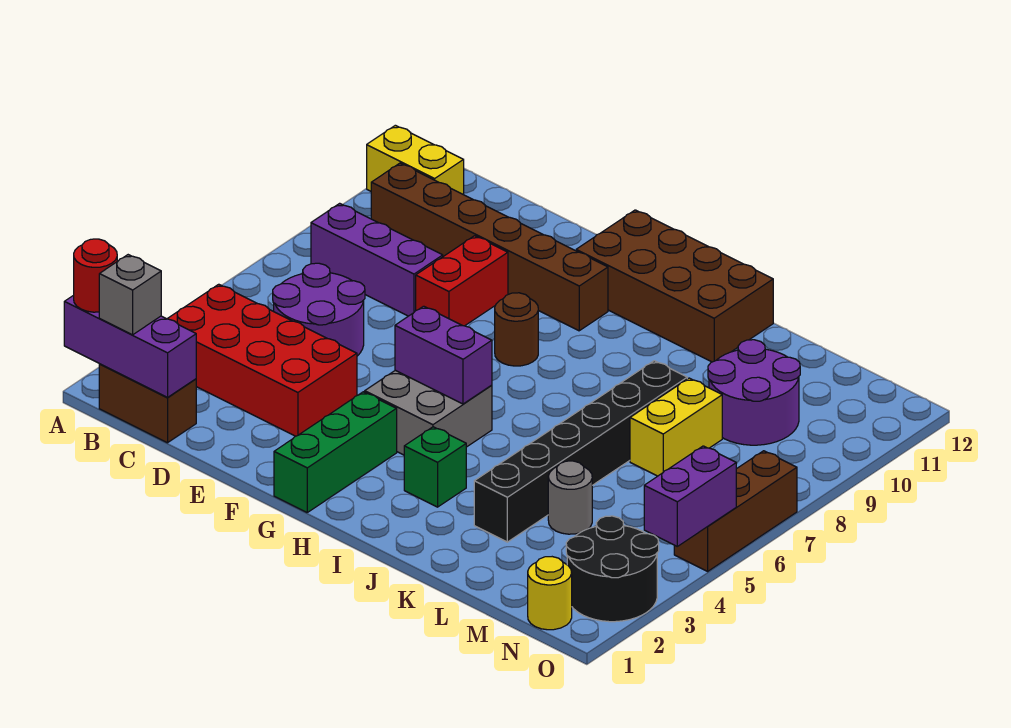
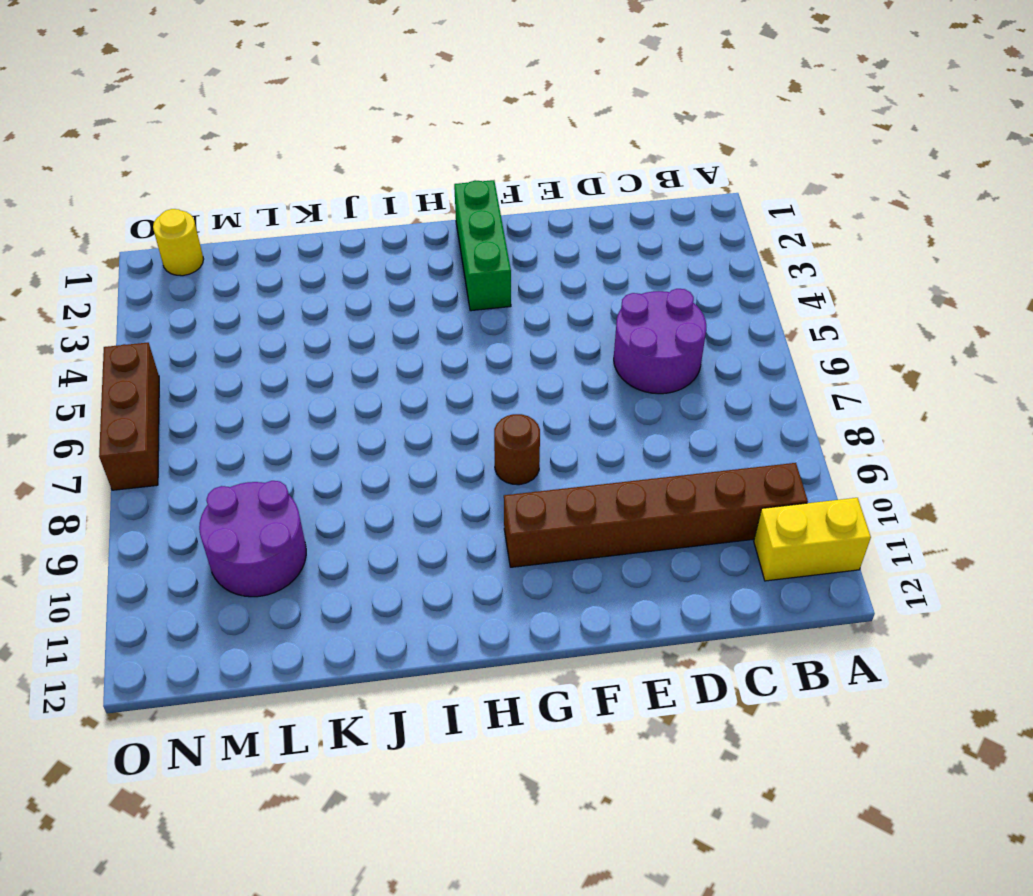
none -> brown brick B1:C1 level 1
none -> red brick B3:E4 level 1
none -> purple brick B8:D8 level 1

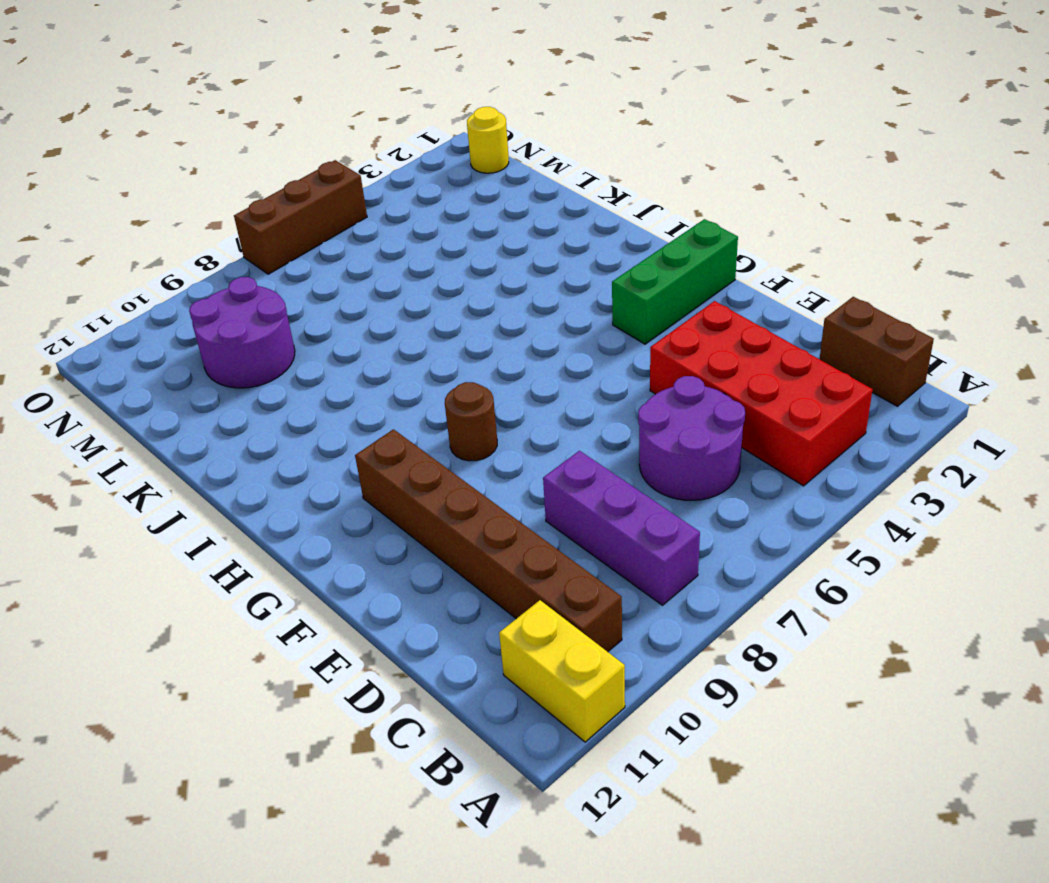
none -> red brick E8:E9 level 1
none -> grey brick G4:H5 level 1
none -> brown brick G11:J12 level 1

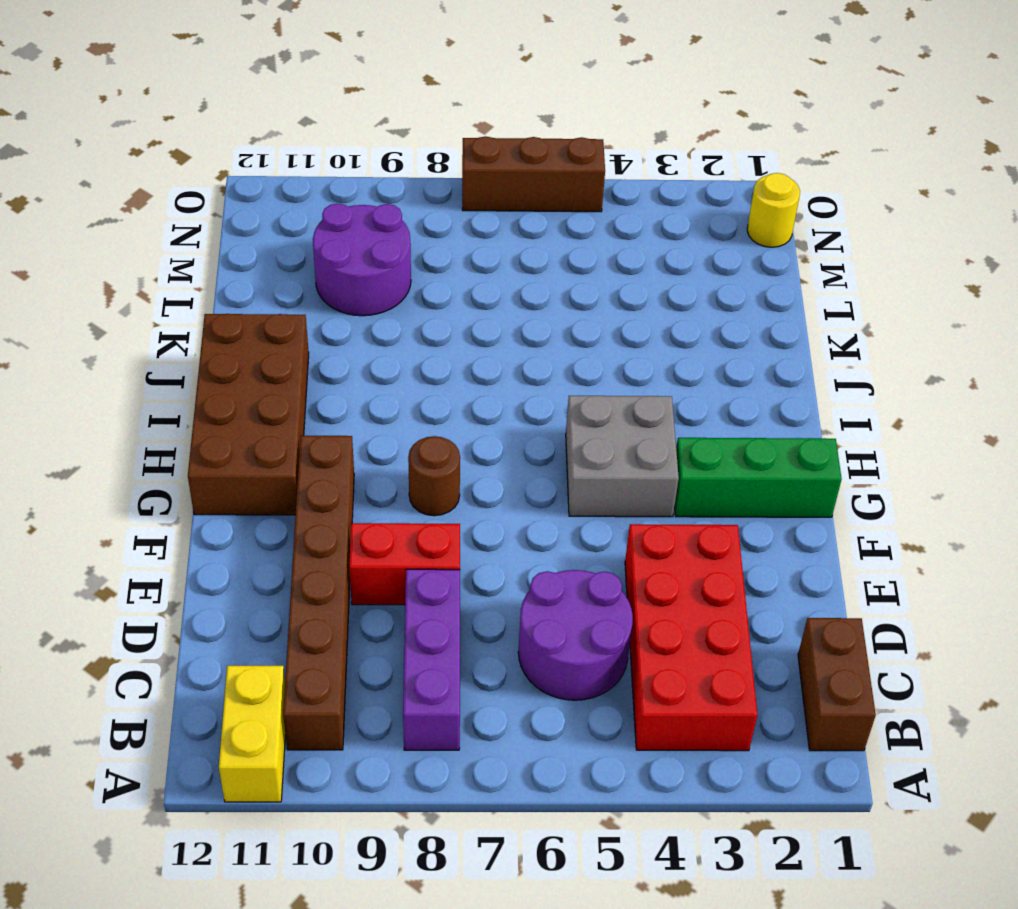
none -> green brick I3 level 1
none -> black brick K3:K8 level 1
none -> grey round brick L4 level 1

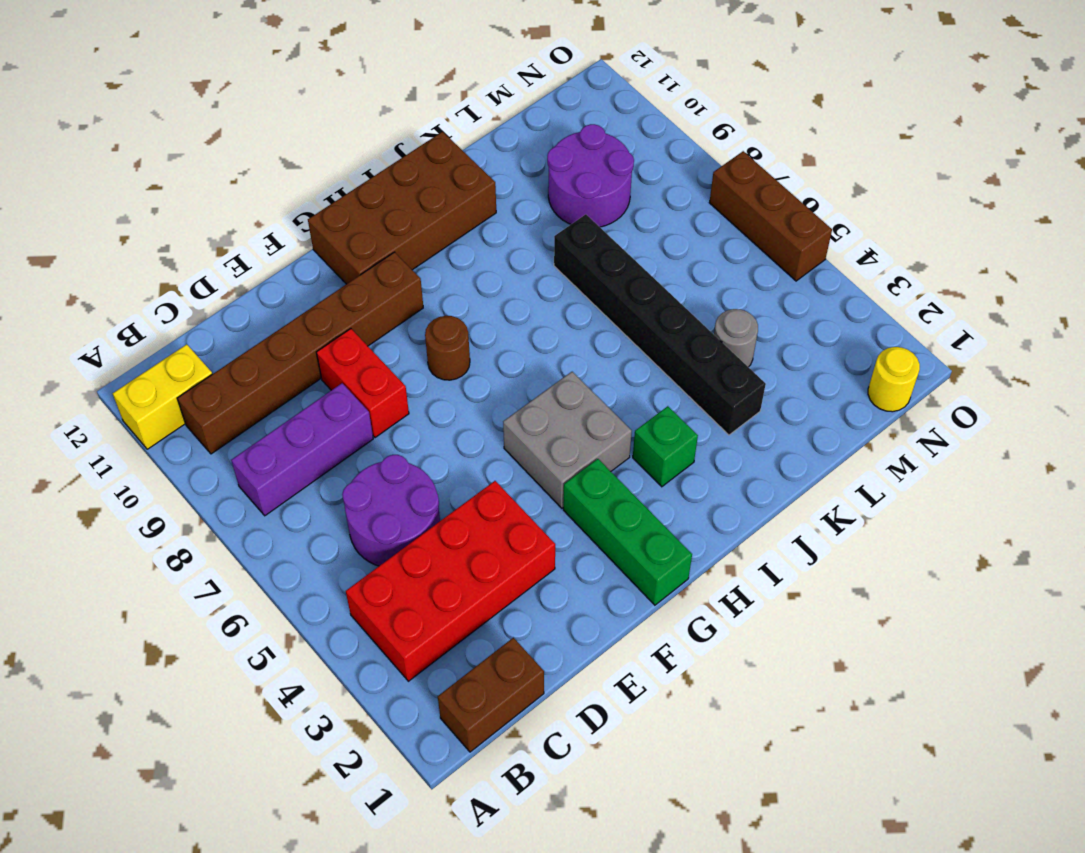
none -> yellow brick L7:L8 level 1
none -> black round brick N2:O3 level 1
none -> purple brick A1:C1 level 2

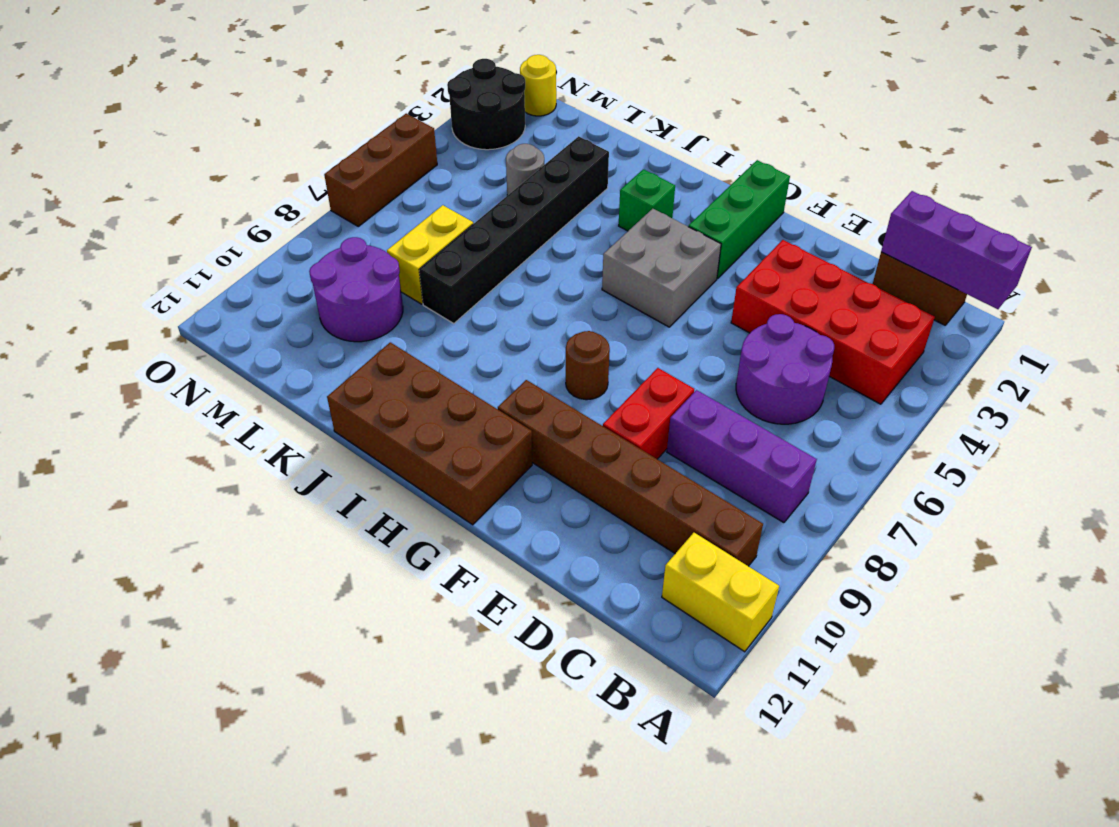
none -> purple brick G5:H5 level 2
none -> purple brick O4:O5 level 2
none -> red round brick A1 level 3

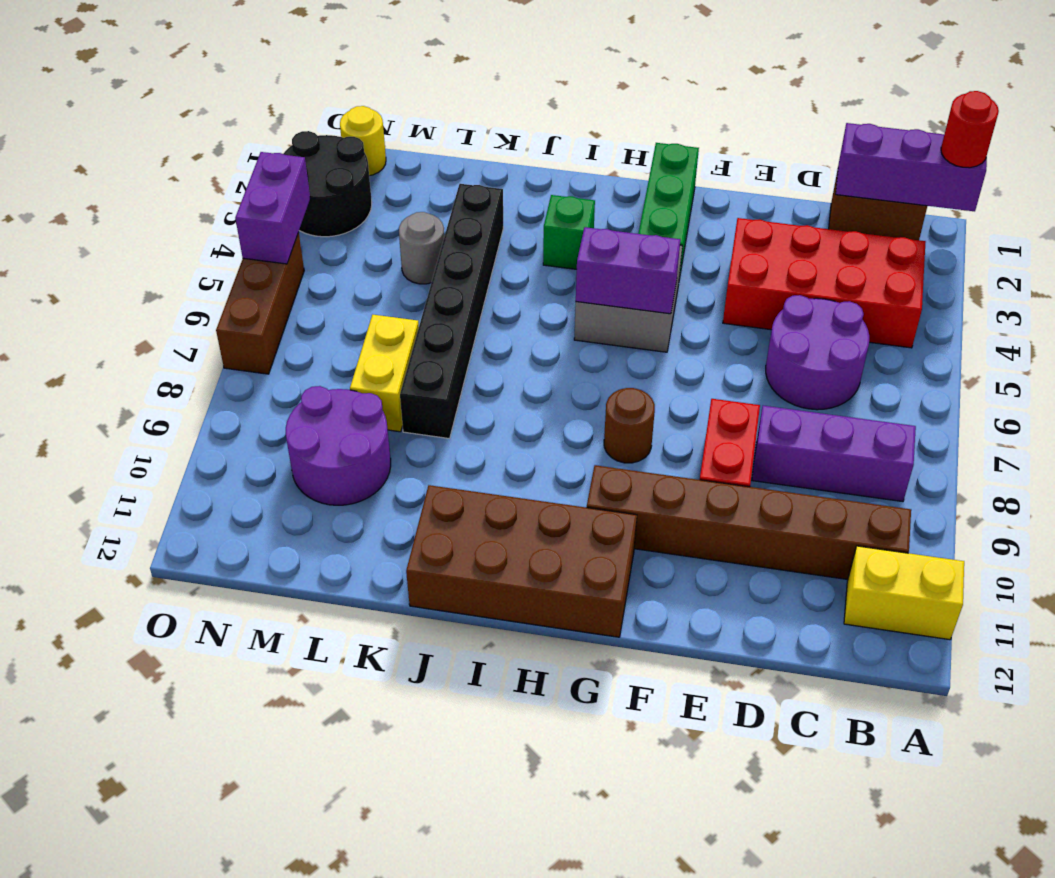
none -> grey brick B1 level 3

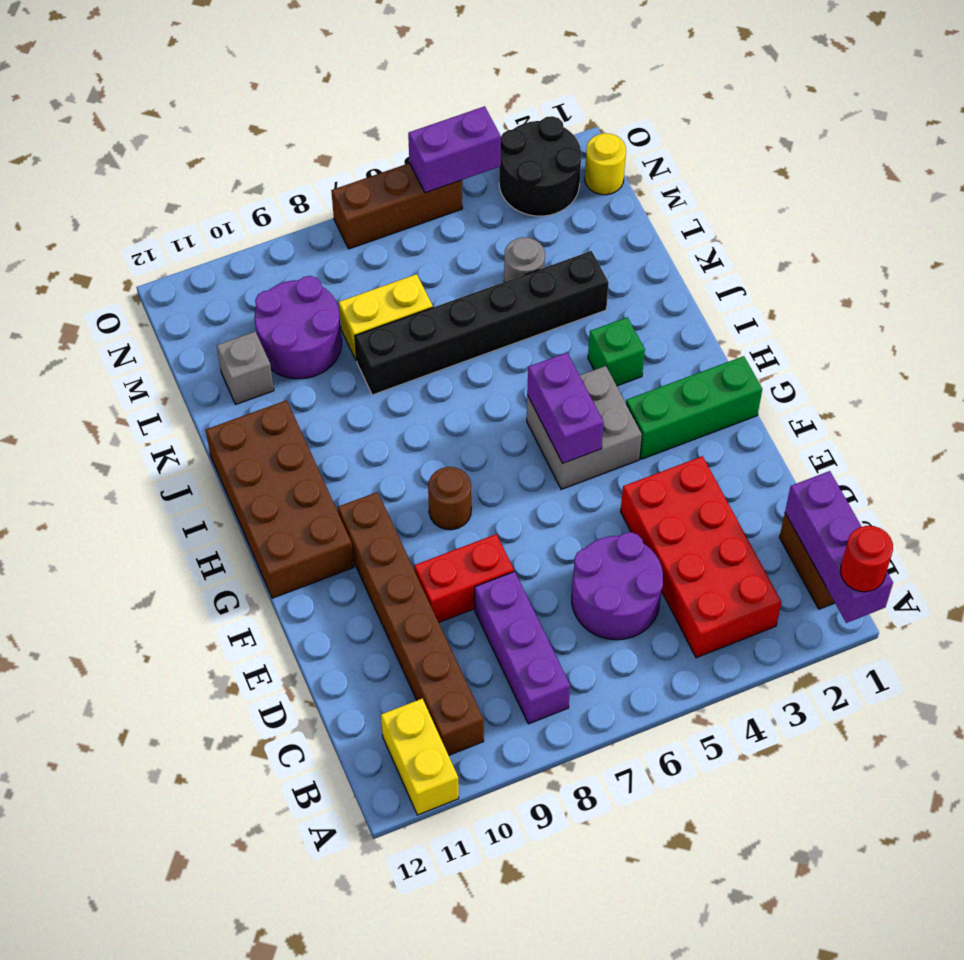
grey brick L11 level 1 -> grey brick B1 level 3

